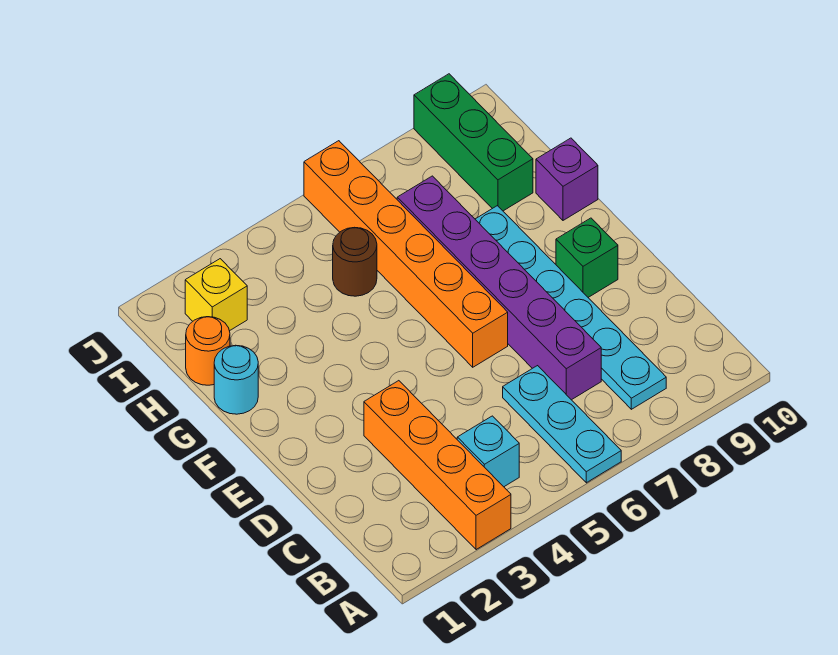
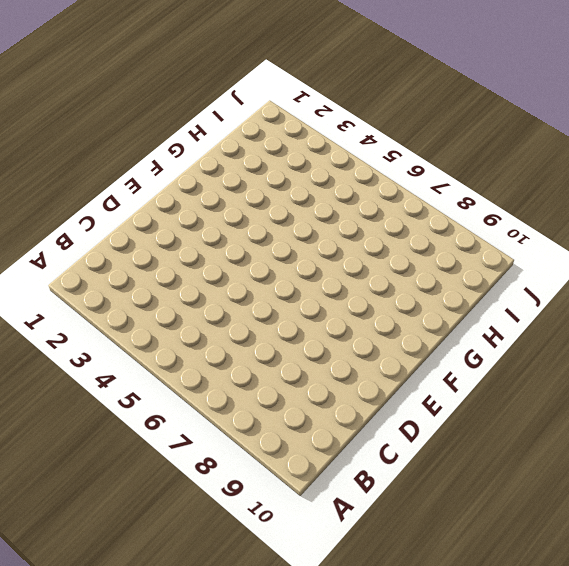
none -> orange brick A3:D3 level 1
none -> cyan plate A6:C6 level 1
none -> cyan brick B4 level 1

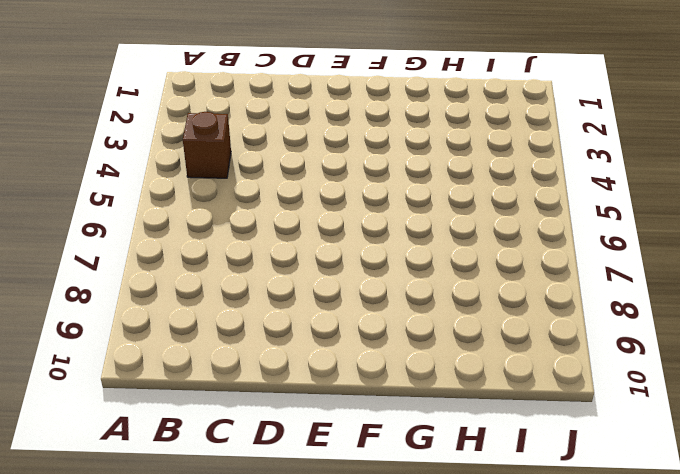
brown brick B4 level 1 -> cyan brick B4 level 1
none -> orange brick A3:D3 level 1
none -> cyan plate A6:C6 level 1
none -> cyan plate B8:G8 level 1

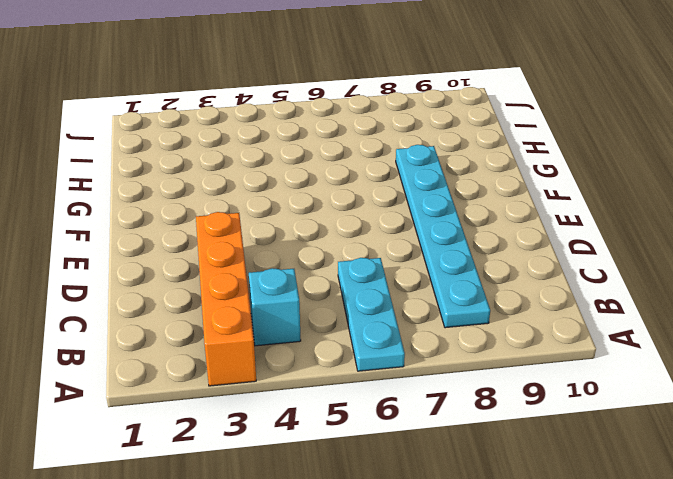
none -> purple brick C7:H7 level 1
none -> orange brick E6:J6 level 1
none -> green brick E9 level 1

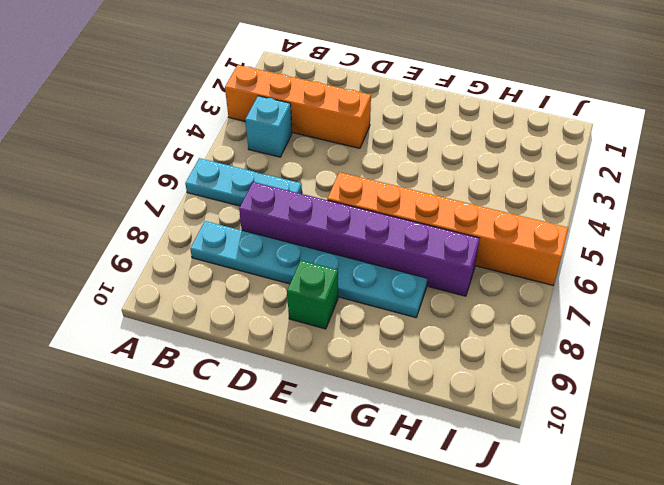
none -> cyan round brick G1 level 1
none -> purple brick G10 level 1
none -> orange round brick H1 level 1

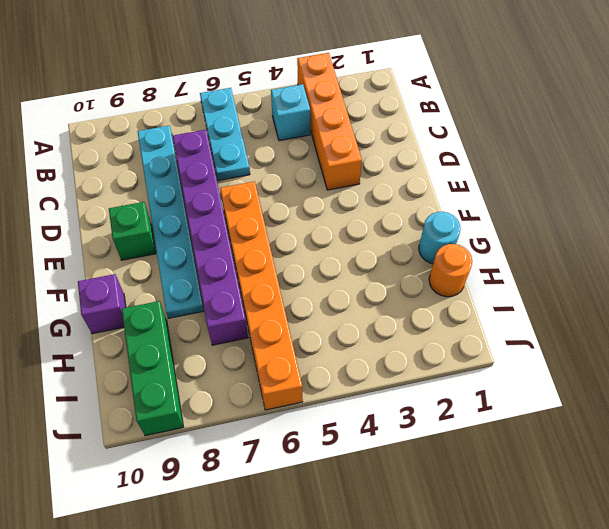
none -> brown round brick H5 level 1
none -> yellow brick I2 level 1

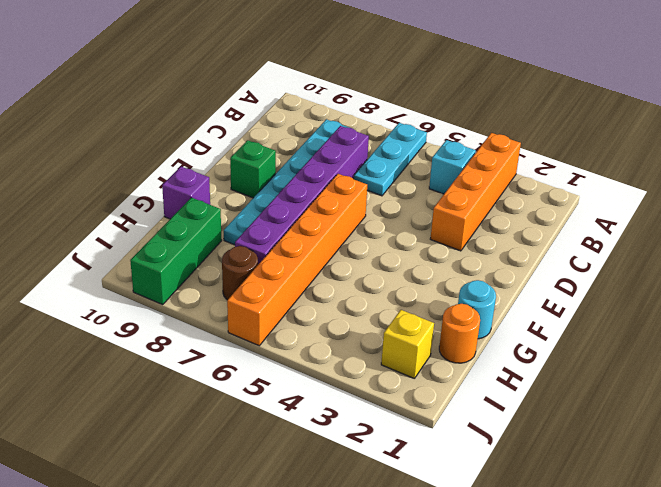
brown round brick I7 level 1 -> brown round brick H5 level 1

